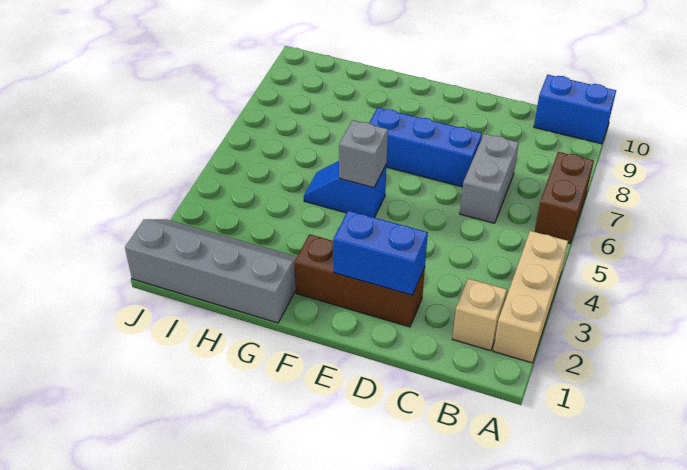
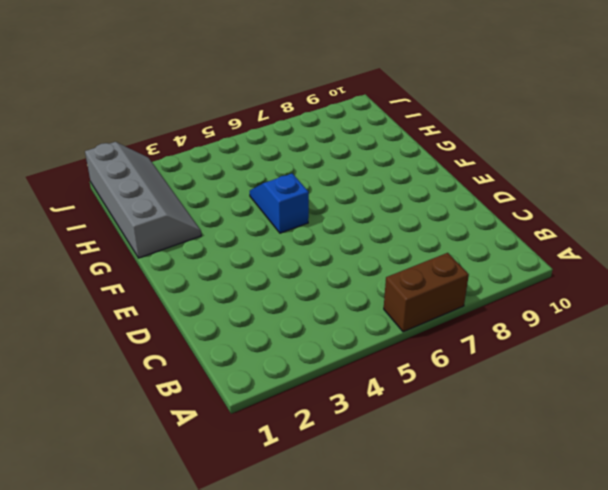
none -> tan brick A2:A4 level 1
none -> blue brick A10:B10 level 1

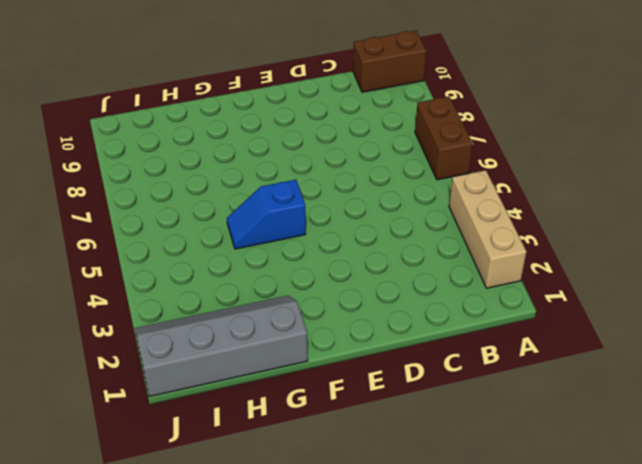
brown brick A10:B10 level 1 -> blue brick A10:B10 level 1
none -> tan brick B2 level 1
none -> grey brick C6:C7 level 1

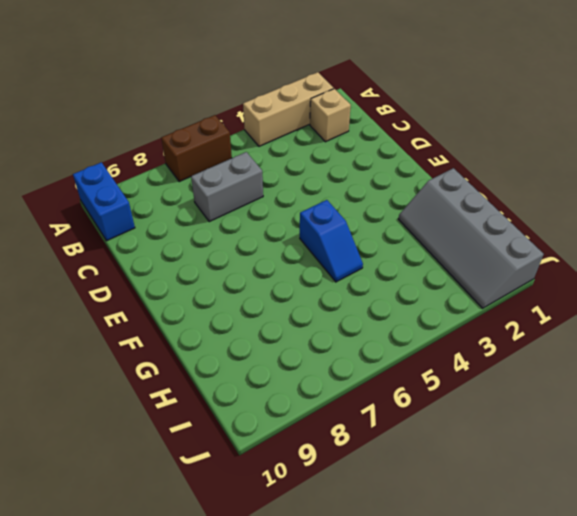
none -> brown brick D2:F2 level 1
none -> blue brick D7:F7 level 1

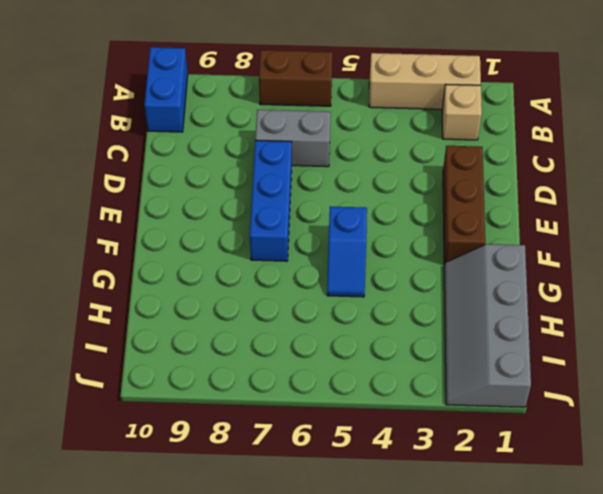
none -> blue brick D2:E2 level 2
none -> grey brick F5 level 2

